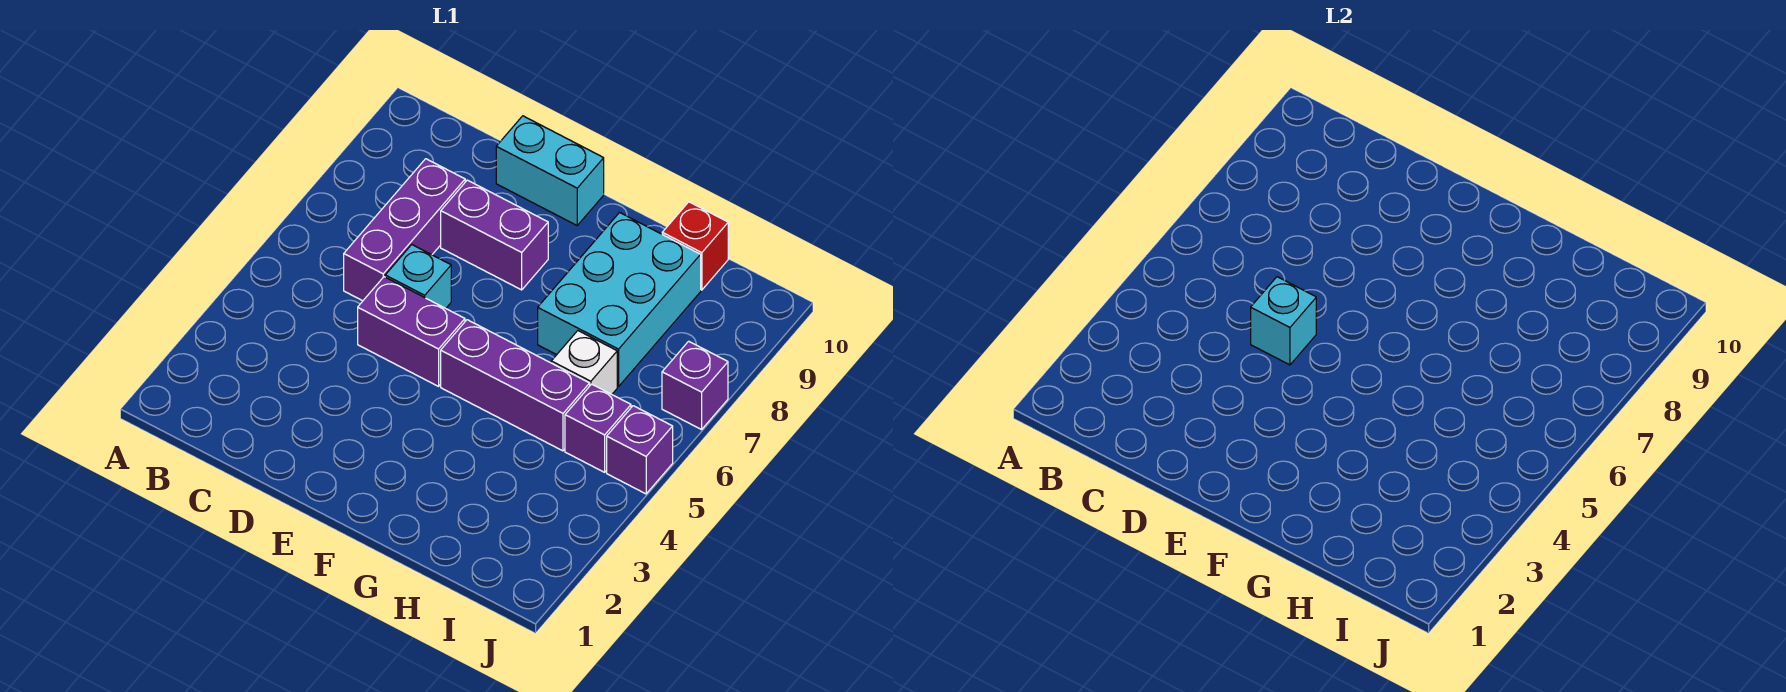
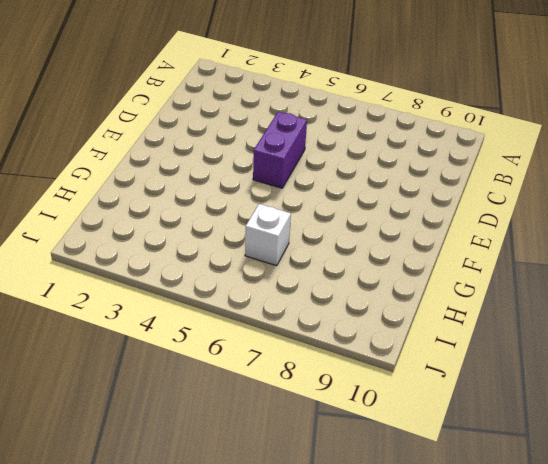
none -> purple brick C6:C8 level 1
none -> cyan brick D6 level 1
none -> purple brick D8:E8 level 1

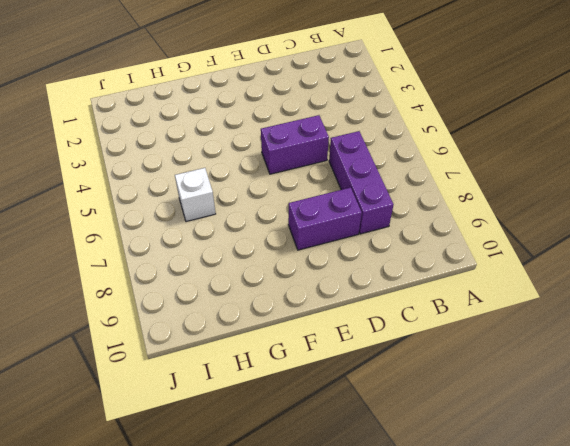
none -> cyan brick D6 level 1
none -> cyan brick D10:E10 level 1
none -> purple brick F5:H5 level 1

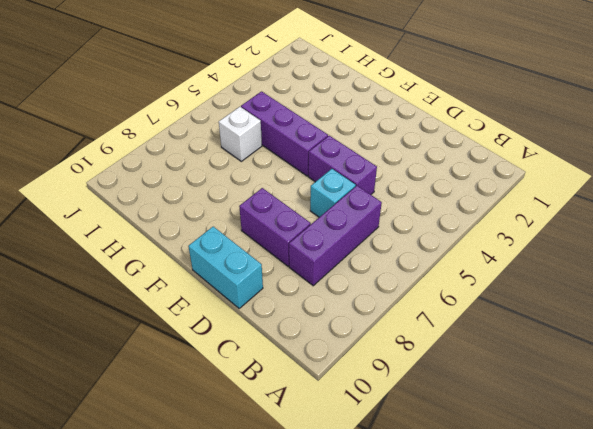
none -> cyan brick G7:H9 level 1
none -> red brick H10 level 1
none -> purple brick I5 level 1

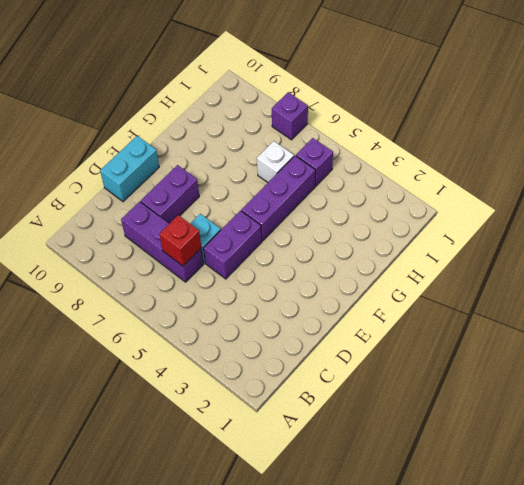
red brick C6 level 2 -> red brick H10 level 1
none -> cyan brick G7:H9 level 1
none -> purple brick J5 level 1
none -> cyan brick D5 level 2

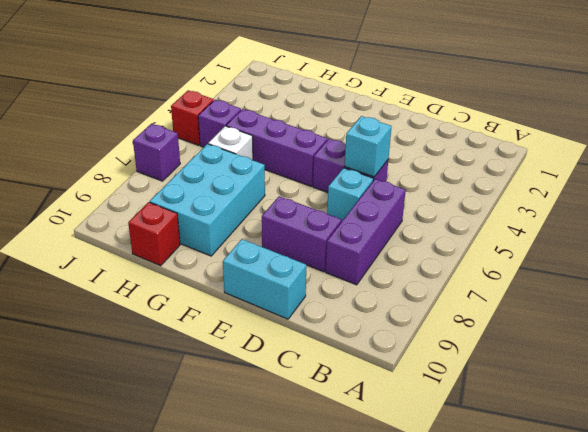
red brick J5 level 1 -> purple brick J5 level 1

